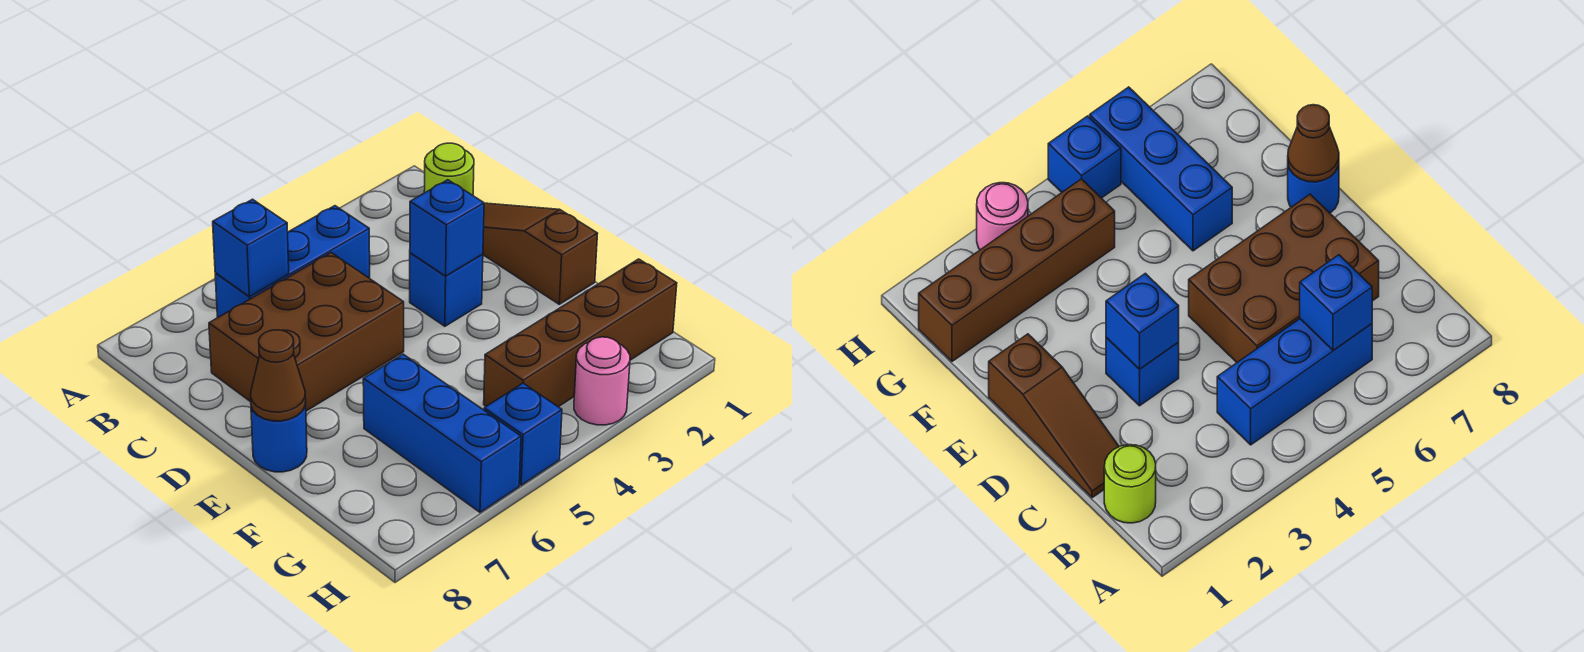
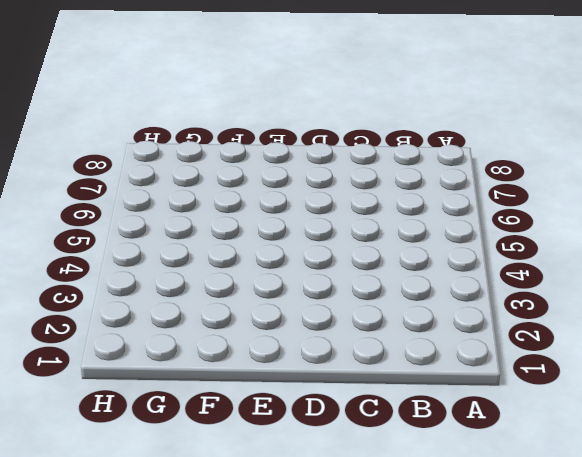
none -> lime round brick B1 level 1
none -> blue brick B4:B6 level 1
none -> brown slope C1:E1 level 1 top E

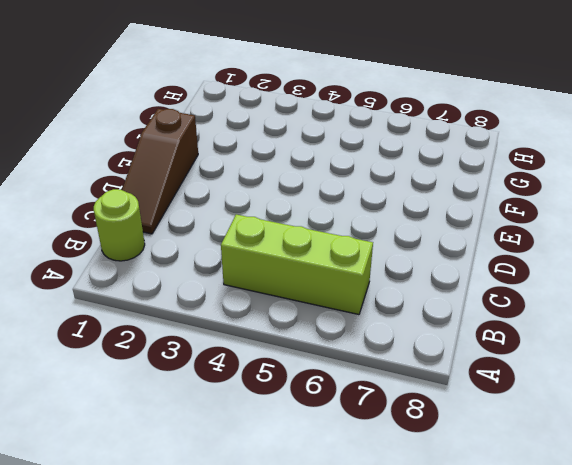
lime brick B4:B6 level 1 -> blue brick B4:B6 level 1
none -> brown brick C5:D7 level 1
none -> blue brick D3 level 1
none -> blue round brick E8 level 1

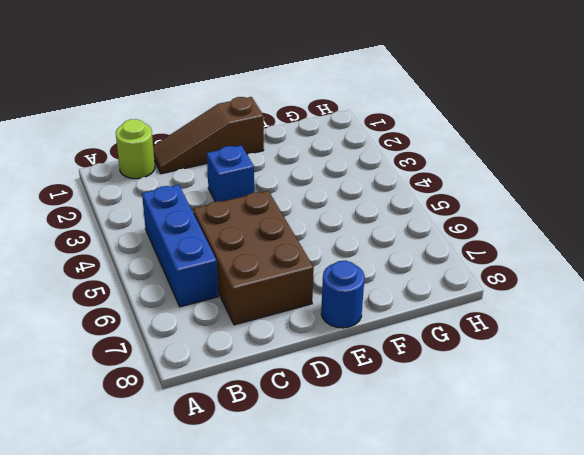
none -> blue brick F6:H6 level 1
none -> brown brick G1:G4 level 1
none -> pink round brick H3 level 1

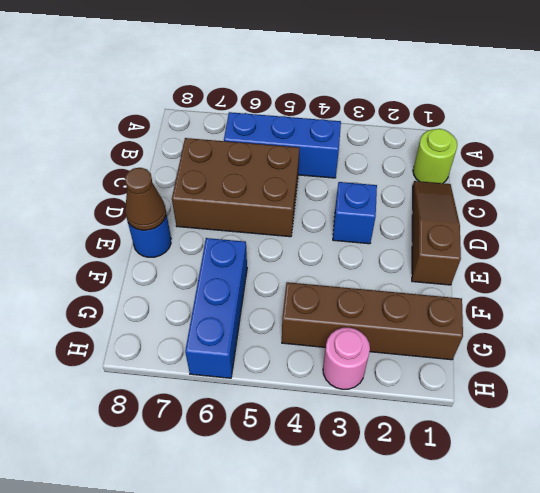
none -> blue brick H5 level 1
none -> blue brick B6 level 2
none -> blue brick D3 level 2

